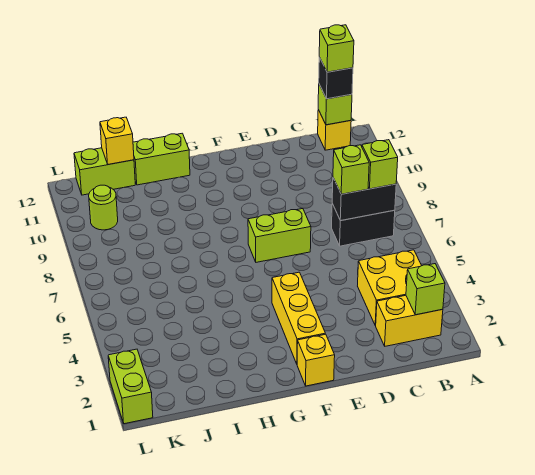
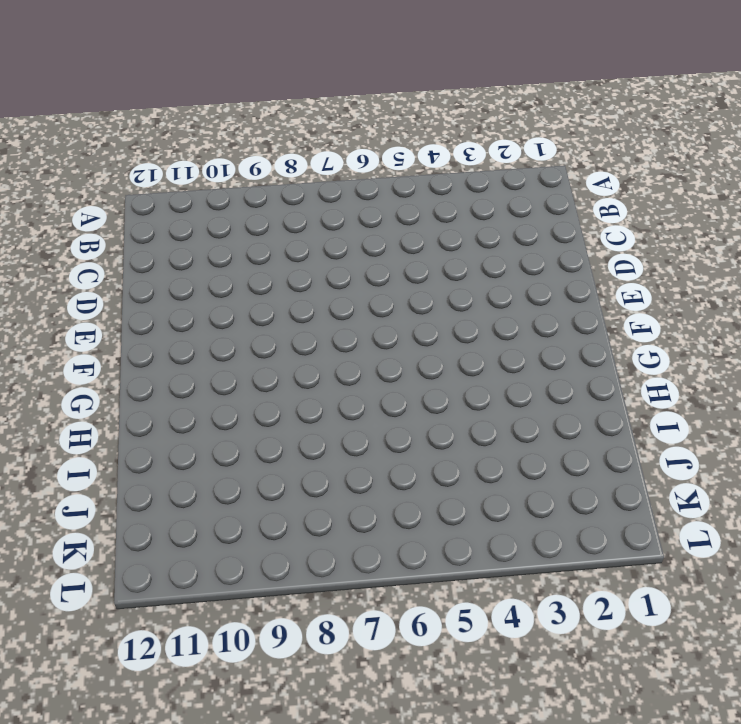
none -> yellow brick B2:C2 level 1
none -> yellow brick B3:C4 level 1
none -> black brick B7:C7 level 1

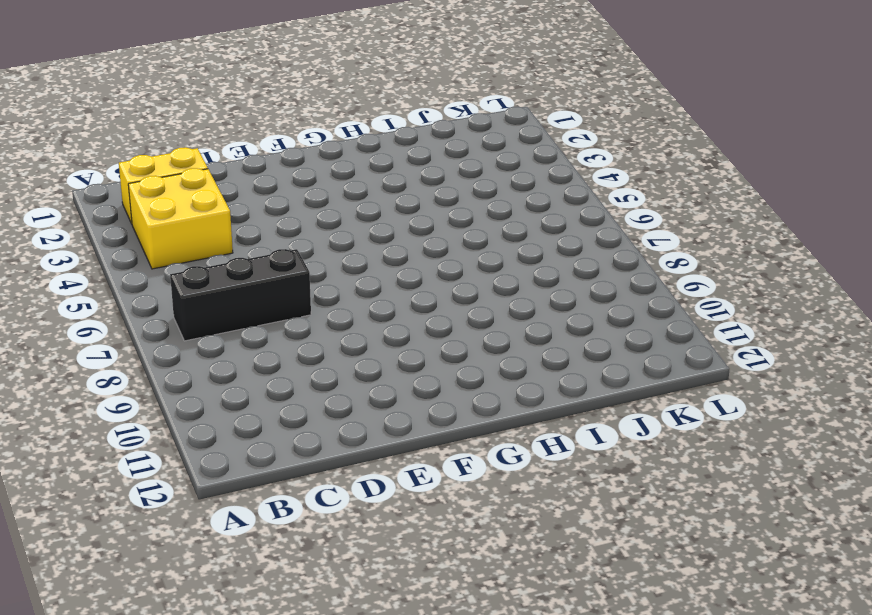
black brick B7:D7 level 1 -> black brick B7:C7 level 1
none -> yellow brick B12 level 1
none -> lime brick E7:F7 level 1
none -> yellow brick F1 level 1

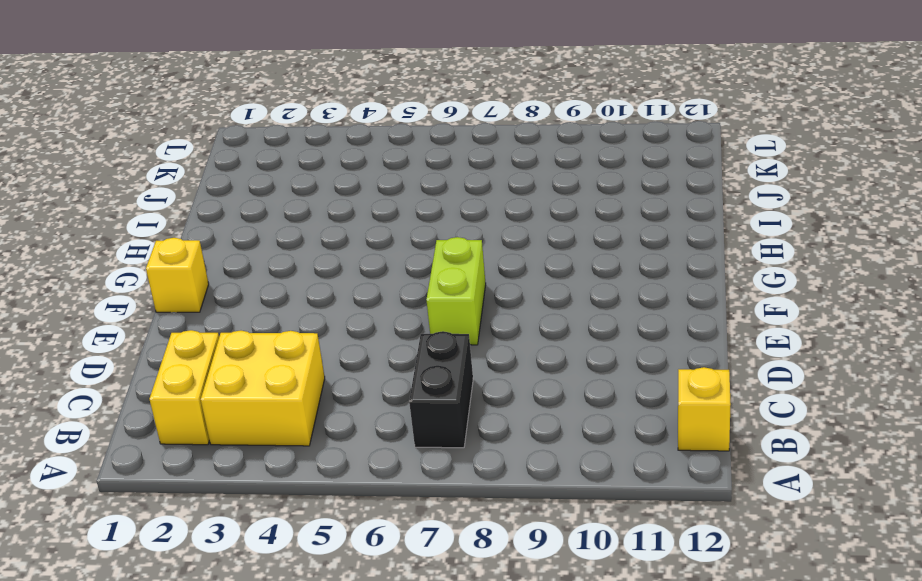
none -> yellow brick F2:F4 level 1
none -> lime brick H12:I12 level 1
none -> lime brick J12:K12 level 1

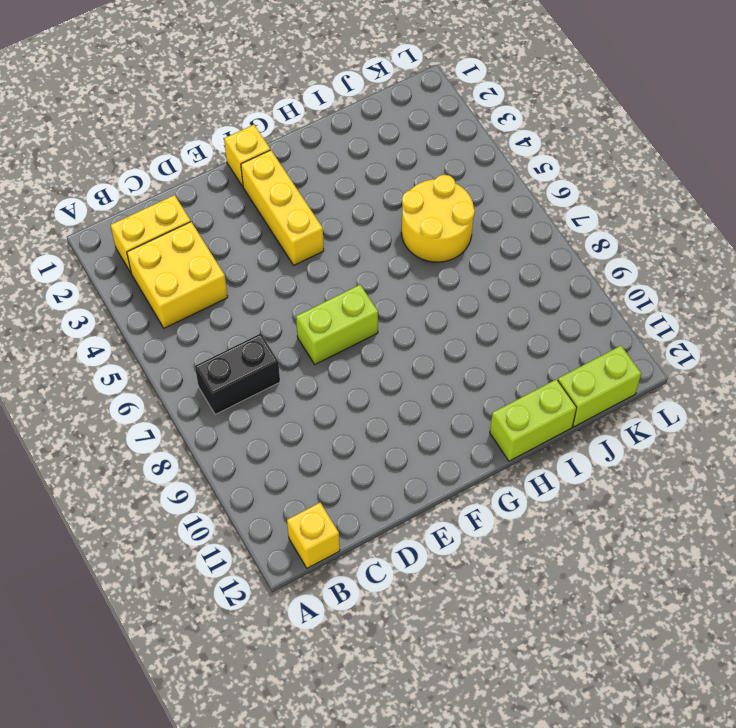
yellow round brick I5:J6 level 1 -> none
none -> lime round brick K10 level 1
none -> lime brick L1:L2 level 1
none -> lime brick B2 level 2

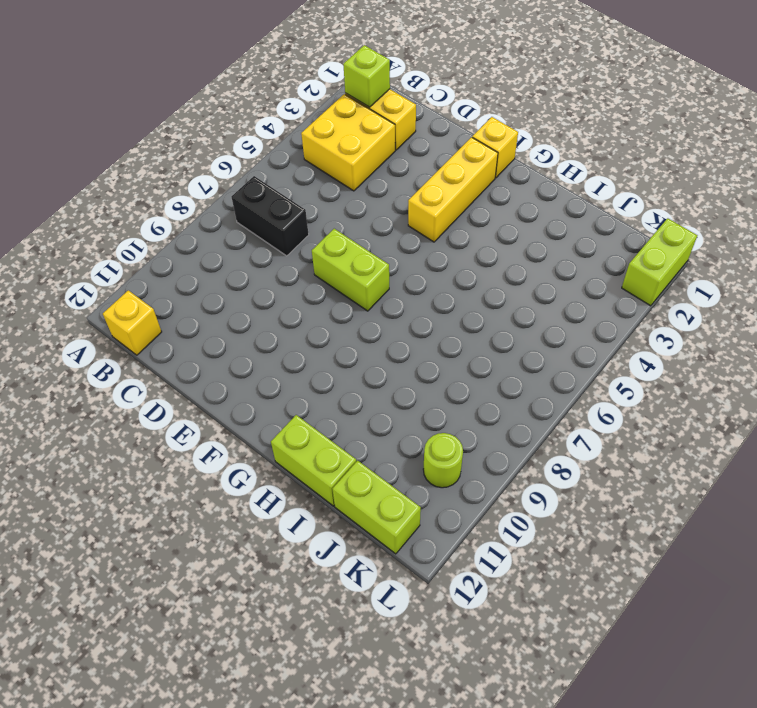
none -> black brick B7:C7 level 2
none -> lime brick B12 level 2
none -> yellow brick J12 level 2

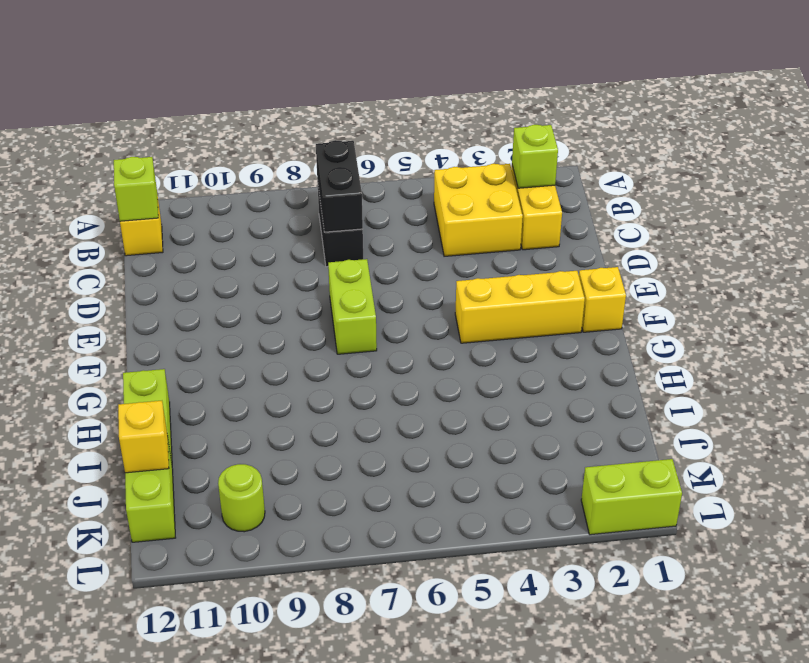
none -> lime brick B7 level 3
none -> black brick B12 level 3
none -> lime brick C7 level 3

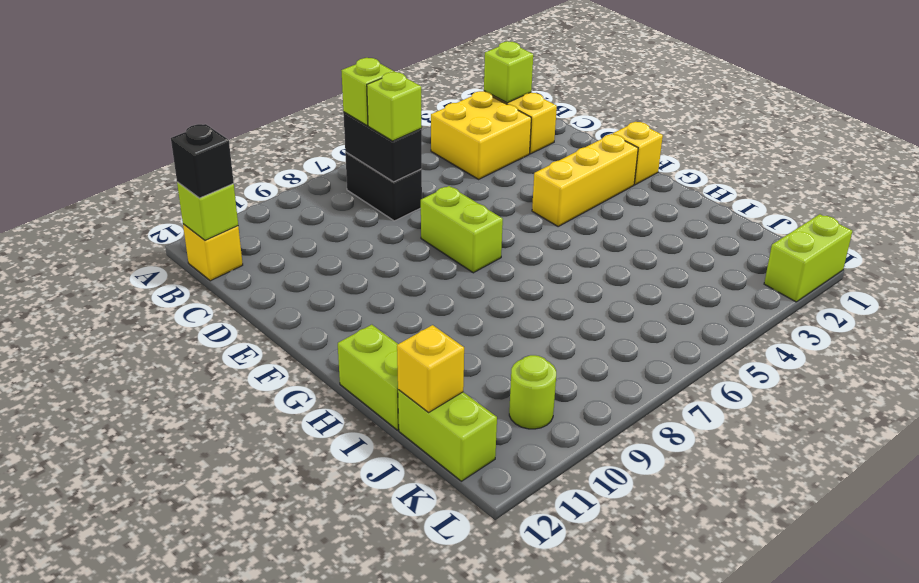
none -> lime brick B12 level 4

